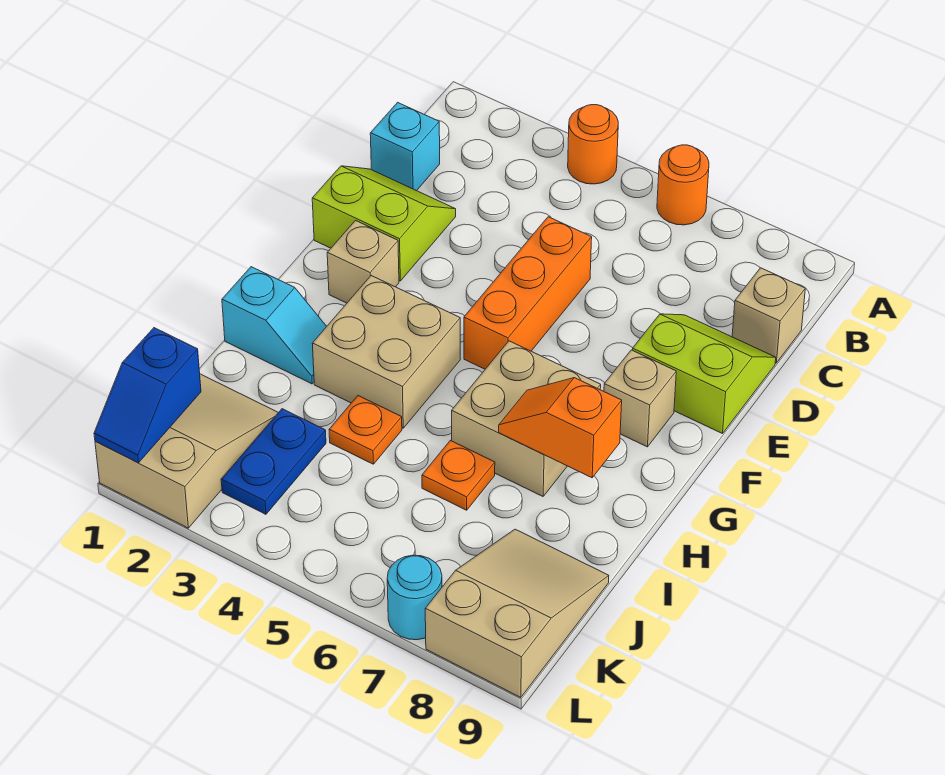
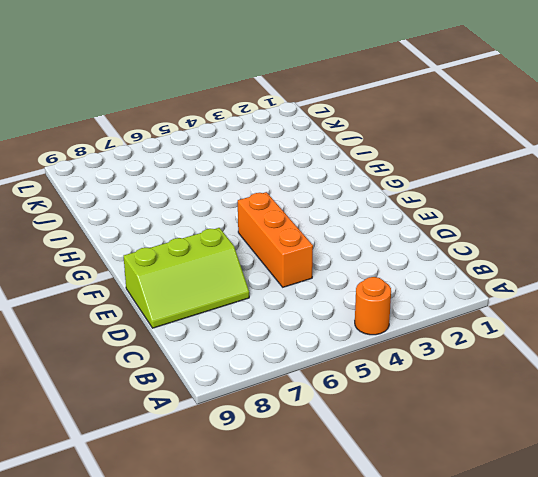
lime slope D7:E9 level 1 top E -> lime slope D8:E9 level 1 top E
none -> orange round brick A6 level 1
none -> cyan brick C1 level 1
none -> tan brick C9 level 1

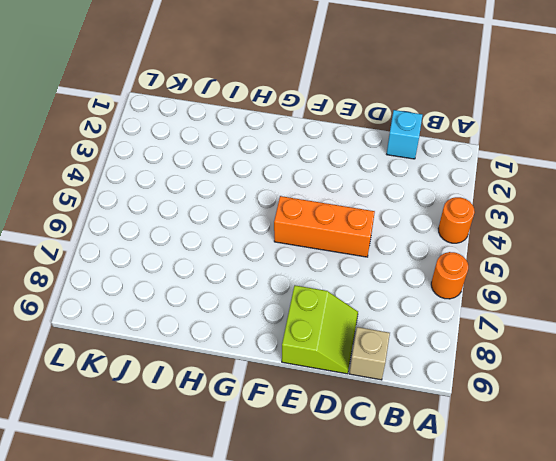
none -> lime slope D1:E2 level 1 top E
none -> tan brick F2 level 1
none -> tan brick F8 level 1

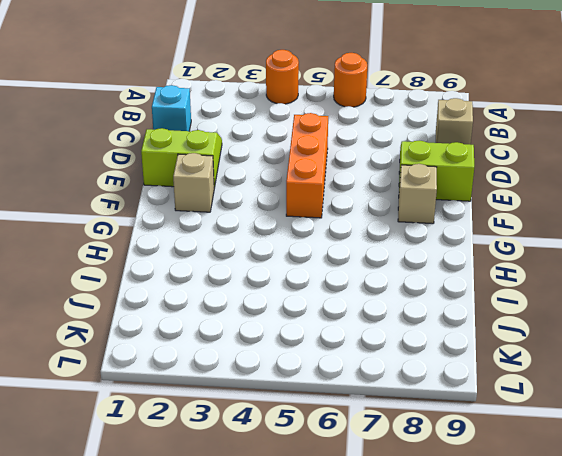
none -> tan brick G3:H4 level 1
none -> tan brick G6:H7 level 1
none -> cyan slope H1:H2 level 1 top 1

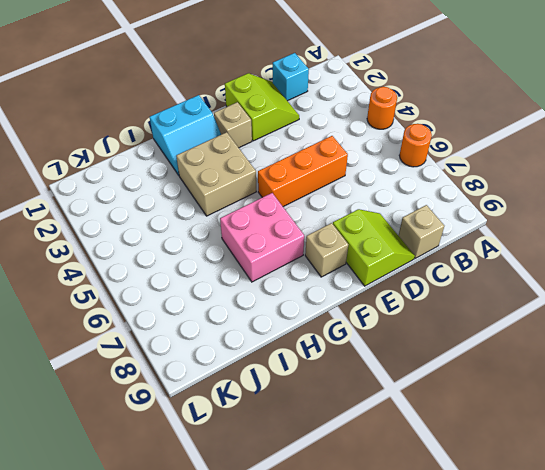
cyan slope G1:H2 level 1 top 1 -> cyan slope H1:H2 level 1 top 1
pink brick G6:H7 level 1 -> tan brick G6:H7 level 1
none -> orange plate I4 level 1
none -> orange plate I6 level 1
none -> tan slope J1:L2 level 1 top L

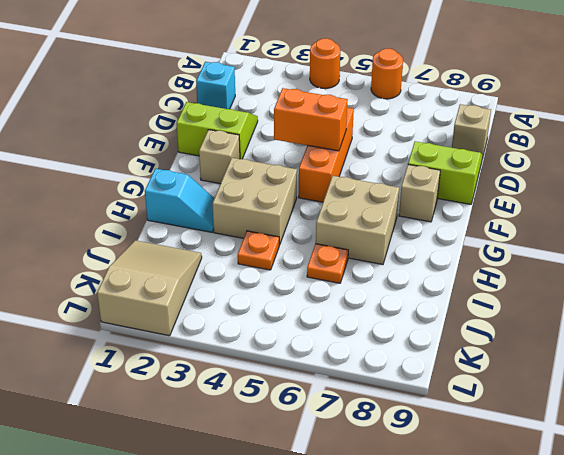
orange brick E4:E5 level 2 -> none
none -> blue plate J3:K3 level 1
none -> tan slope J8:L9 level 1 top L
none -> cyan round brick L7 level 1

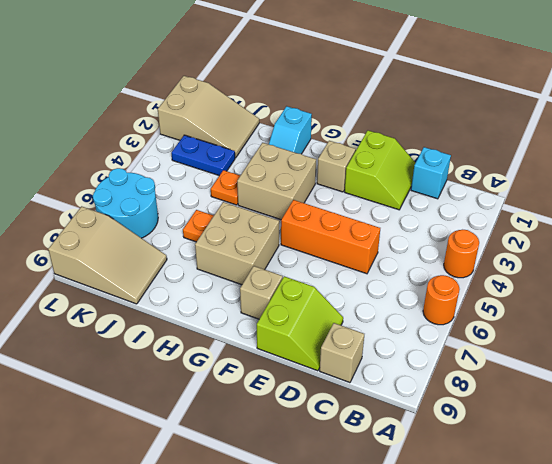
cyan round brick K6:L7 level 1 -> cyan round brick L7 level 1
none -> orange slope H7:H8 level 2 top 8
none -> blue slope K1:L1 level 2 top K

